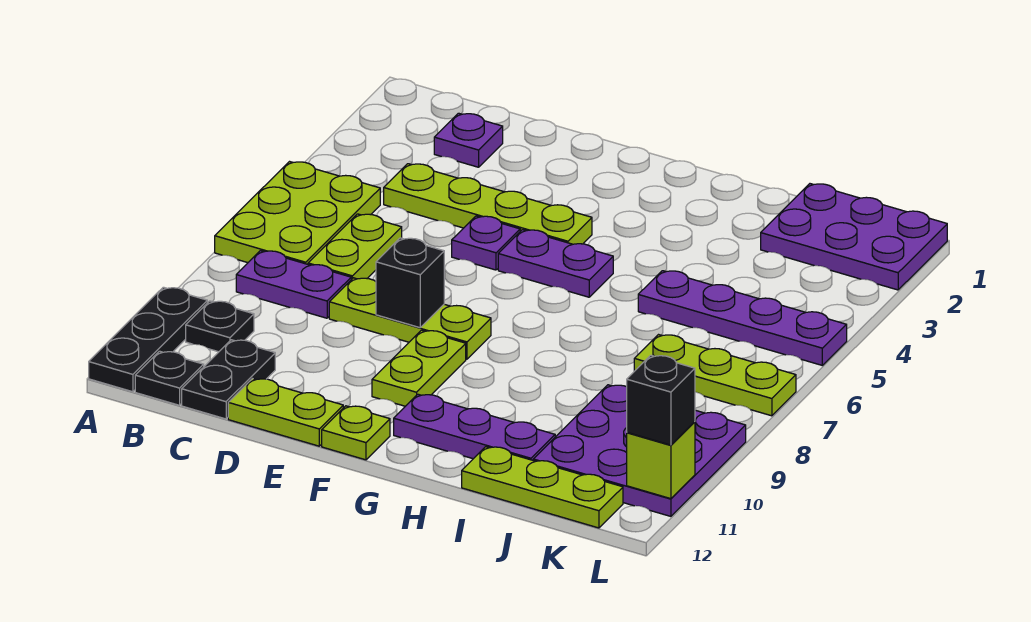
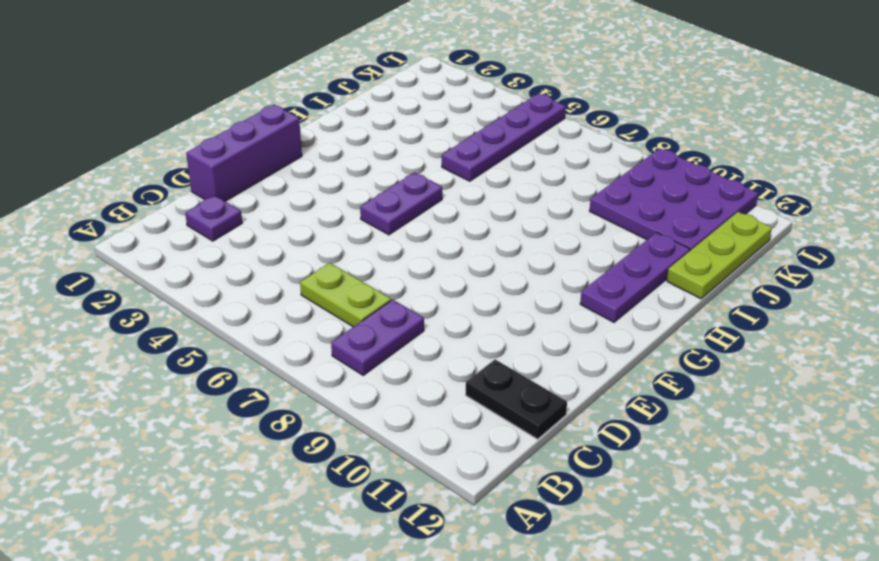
purple brick D1:F1 level 1 -> none
none -> lime plate A5:B7 level 1
none -> black plate A10:A12 level 1
none -> black plate B10 level 1

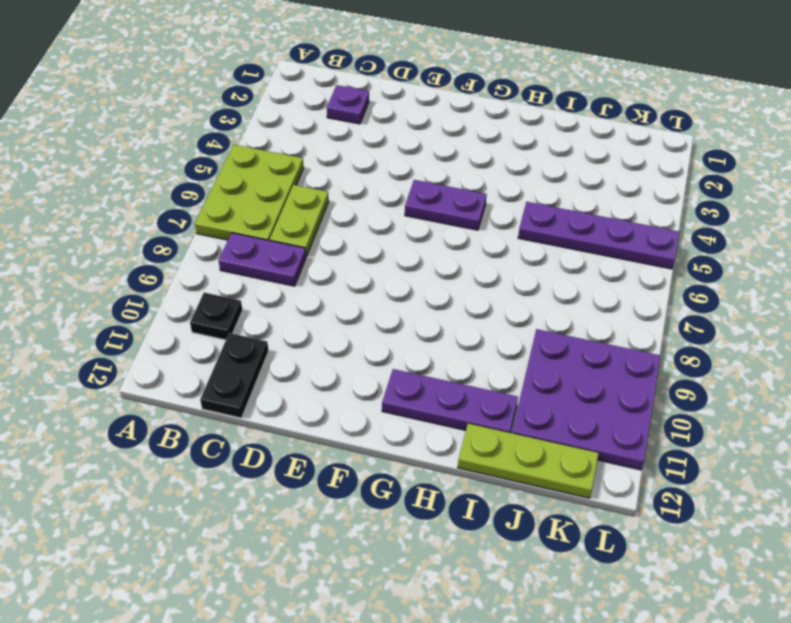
none -> black plate A10:A12 level 1
none -> black plate B12 level 1
none -> lime plate C4:F4 level 1

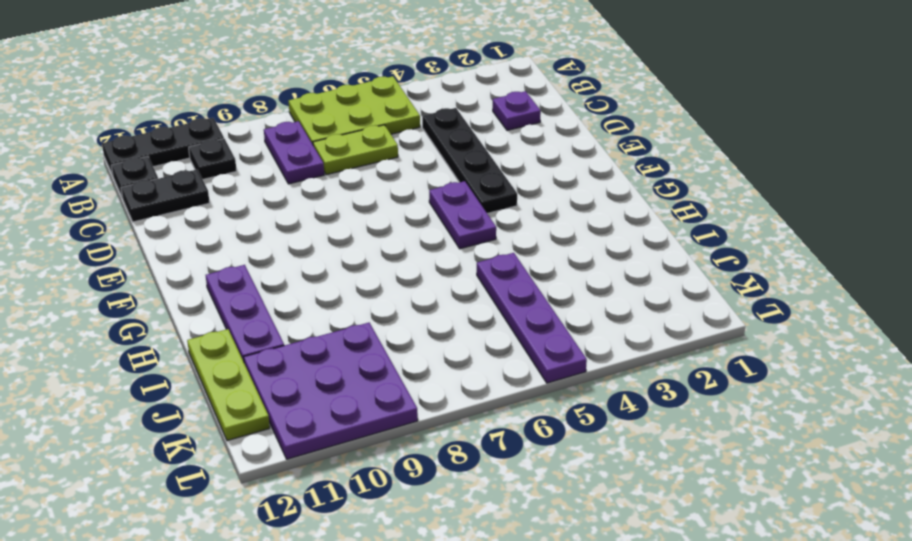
black plate C4:F4 level 1 -> lime plate C4:F4 level 1
none -> lime plate D8:F8 level 1
none -> lime plate D12:E12 level 1
none -> purple plate E5 level 1

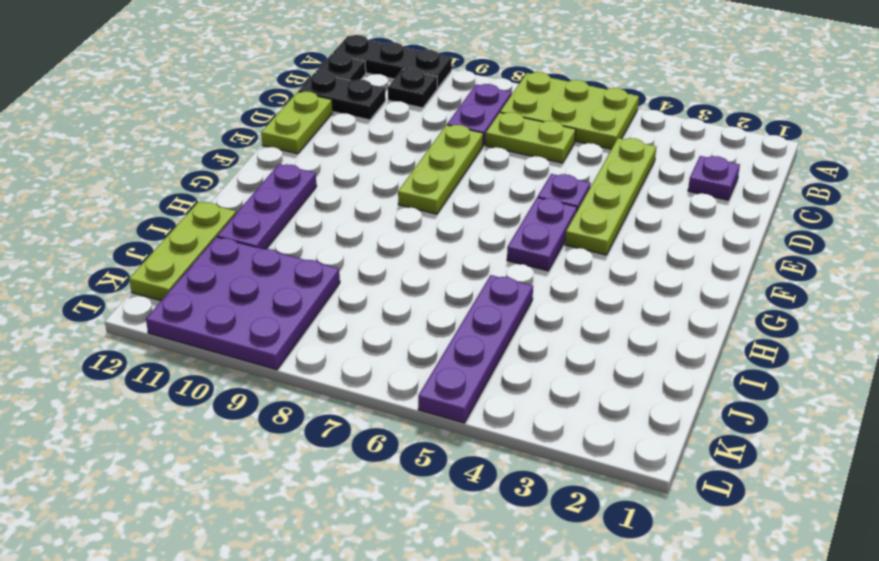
none -> lime plate F9:F10 level 1
none -> lime plate F12 level 1
none -> purple plate J1:L2 level 1

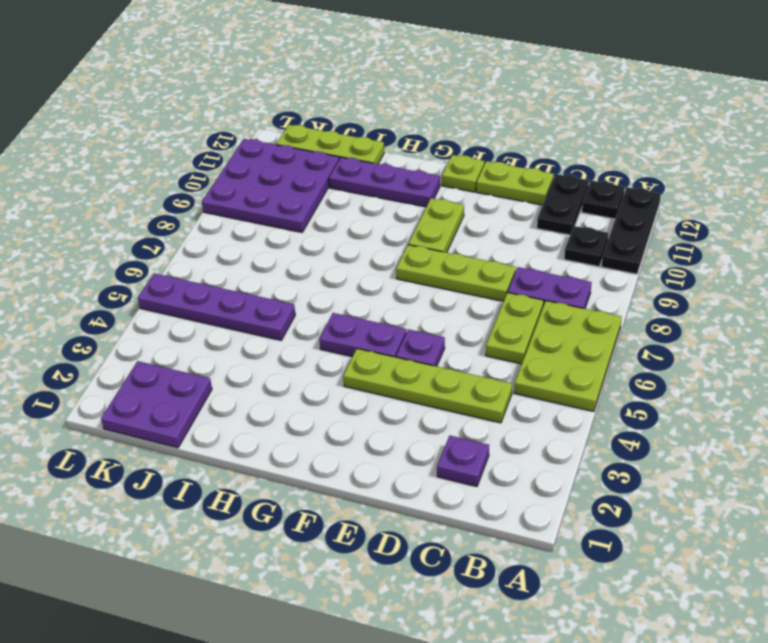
purple plate J1:K2 level 1 -> purple plate J1:L2 level 1
none -> lime plate J7:L7 level 1
none -> black brick E8 level 2
none -> lime brick L11 level 2

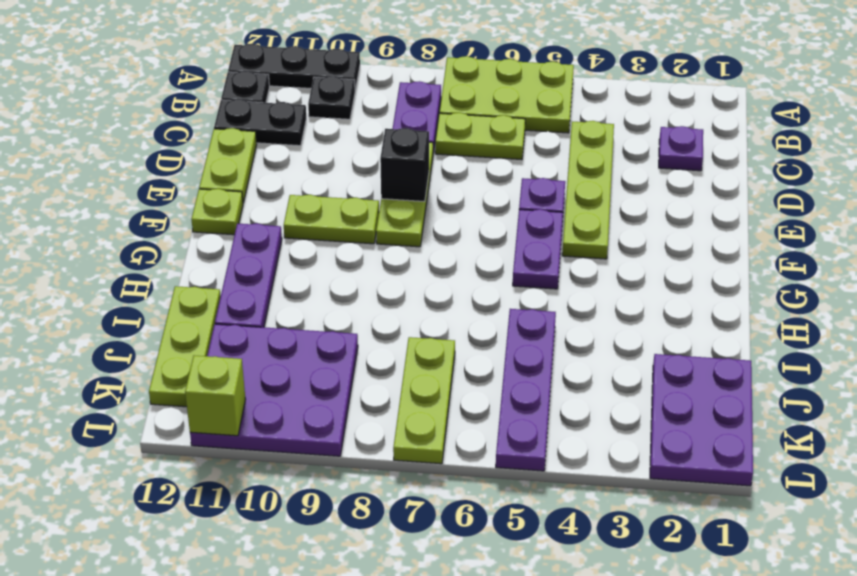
none -> black brick L11 level 3

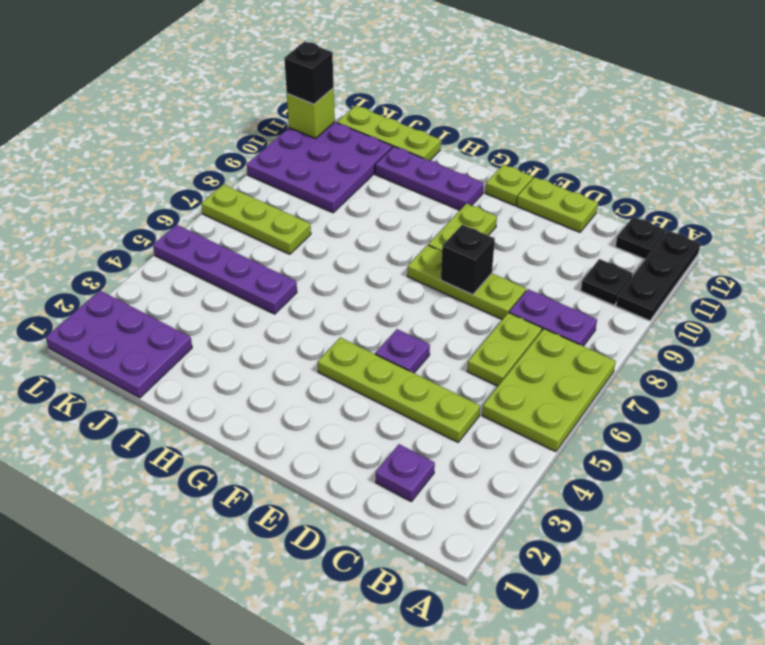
none -> black plate C11:C12 level 1
none -> purple plate F5:G5 level 1

